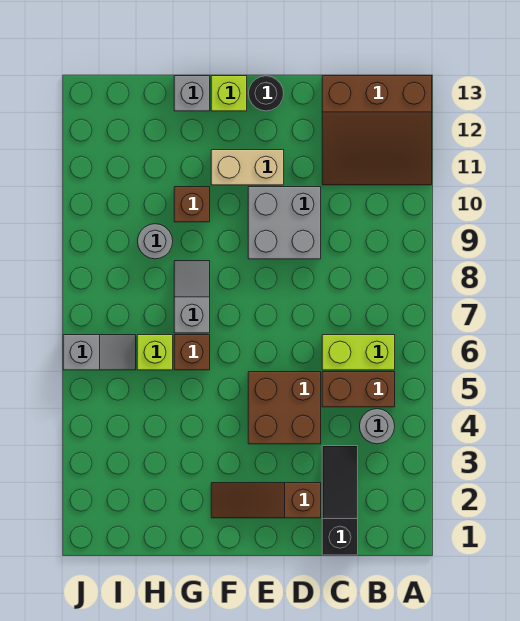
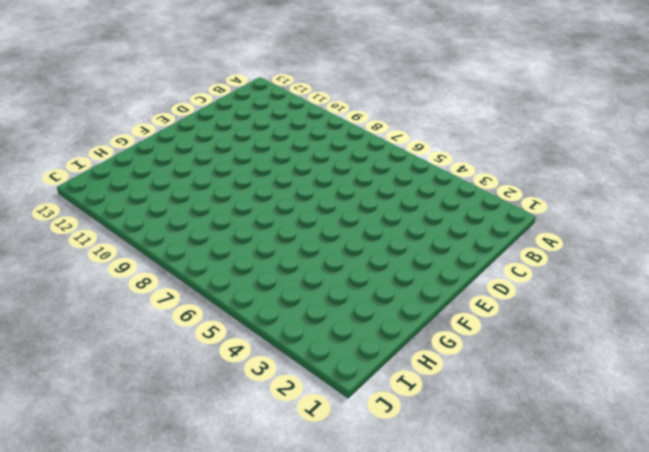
none -> brown slope A11:C13 level 1 top 13
none -> grey round brick B4 level 1
none -> brown brick B5:C5 level 1

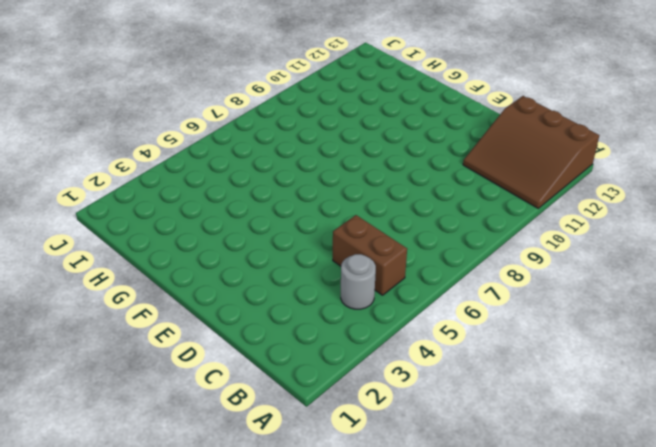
none -> lime brick B6:C6 level 1
none -> black slope C1:C3 level 1 top 1
none -> brown slope D2:F2 level 1 top D

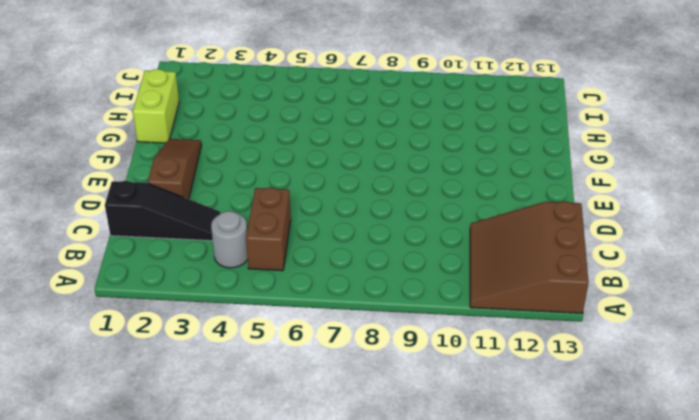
lime brick G1:H1 level 1 -> lime brick B6:C6 level 1
none -> brown brick D4:E5 level 1
none -> grey brick D9:E10 level 1
none -> tan brick E11:F11 level 1

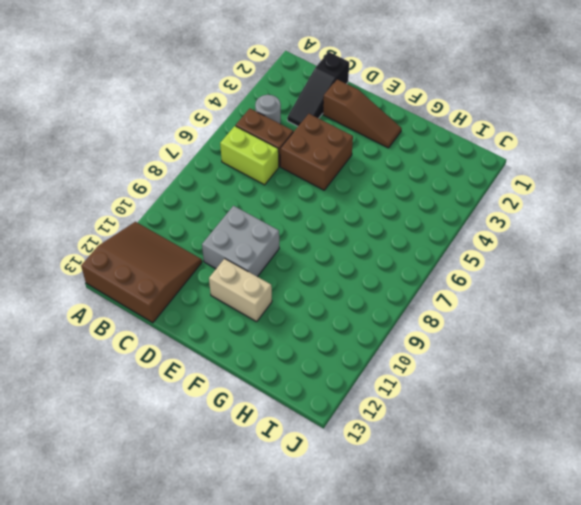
none -> black round brick E13 level 1
none -> lime brick F13 level 1
none -> brown brick G6 level 1

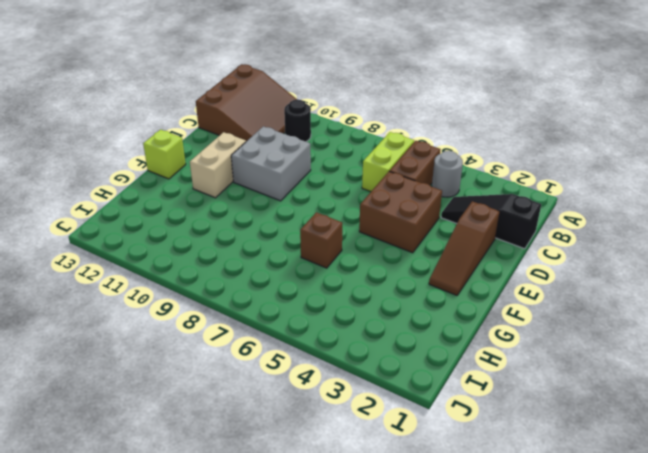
black round brick B10 level 1 -> black round brick E13 level 1
none -> grey slope G7:G8 level 1 top 7
none -> brown brick G10 level 1
none -> grey brick G13 level 1

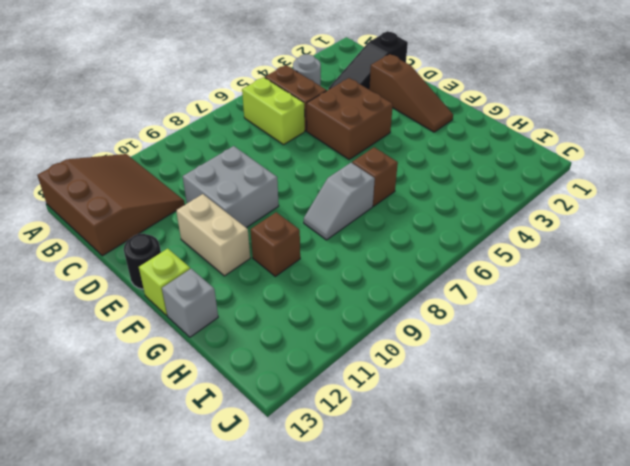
none -> lime brick H6 level 1
none -> grey round brick H9 level 1
none -> grey slope I6:J6 level 1 top J

